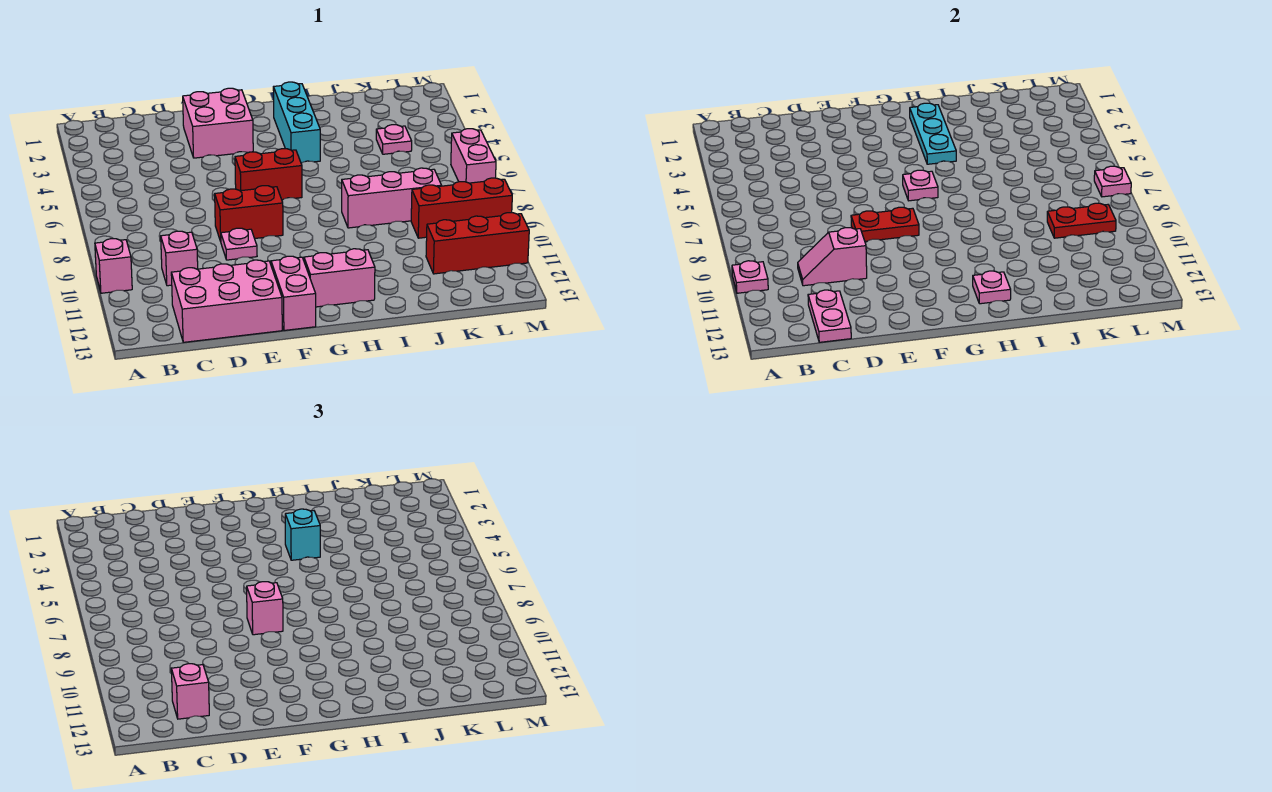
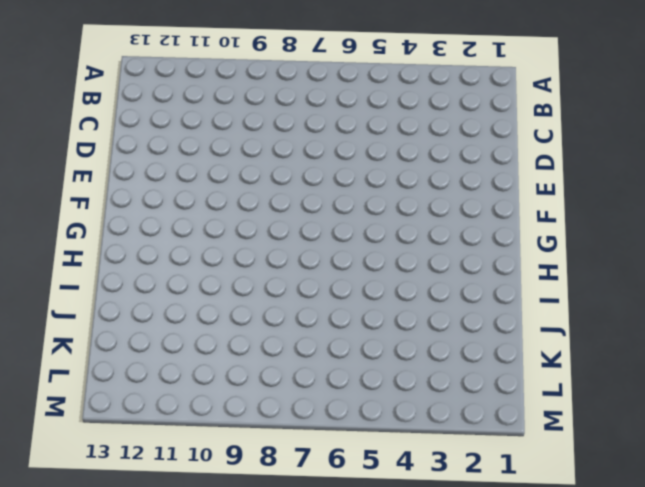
none -> pink brick A10 level 1
none -> pink brick C10 level 1
none -> pink brick C12:E13 level 1

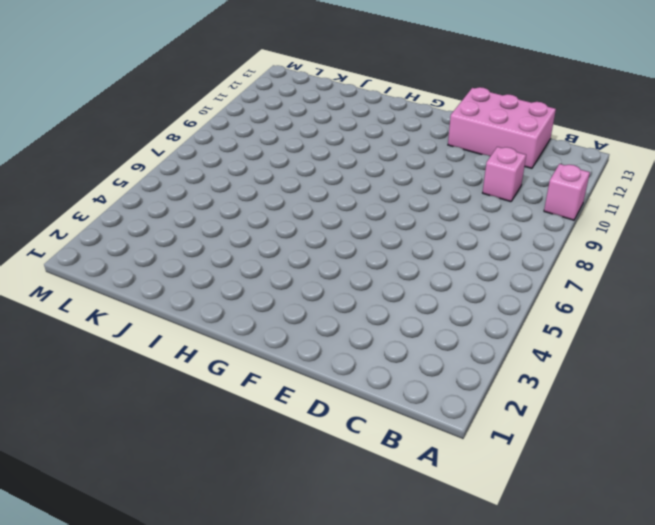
none -> pink brick E2:F3 level 1
none -> red brick E8:F8 level 1
none -> pink plate E9 level 1

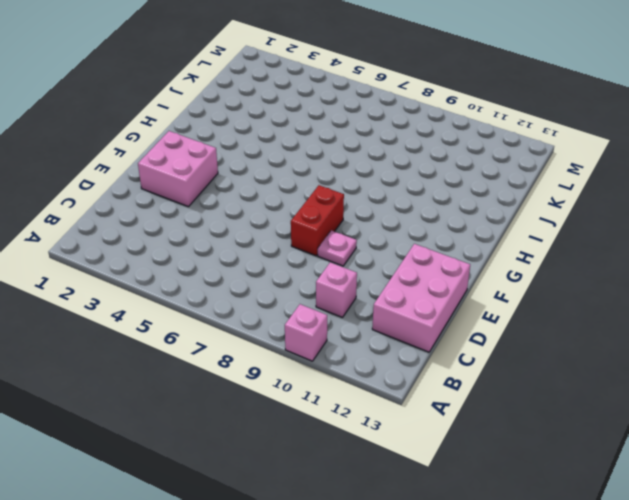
none -> red brick F6:G6 level 1
none -> pink brick F12:F13 level 1
none -> pink brick G12:H12 level 1

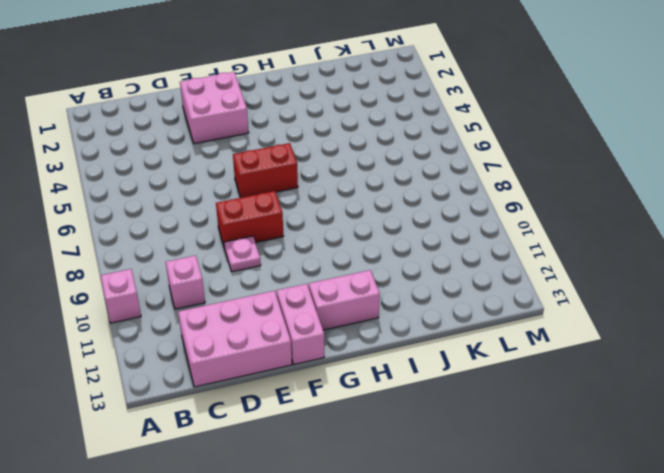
none -> cyan brick H2:H4 level 1
none -> pink brick I8:K8 level 1
none -> pink plate K4 level 1

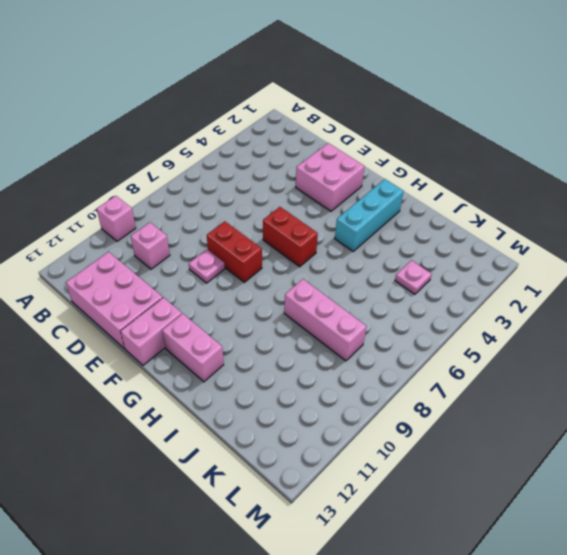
none -> red brick K9:M9 level 1
none -> red brick K11:M11 level 1
none -> pink brick M6:M7 level 1

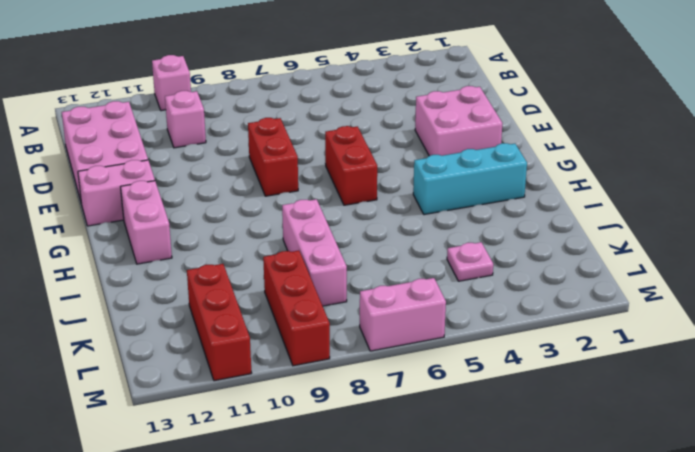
none -> pink plate E9 level 1
none -> pink plate A10 level 2
none -> pink slope C10:D10 level 2 top D

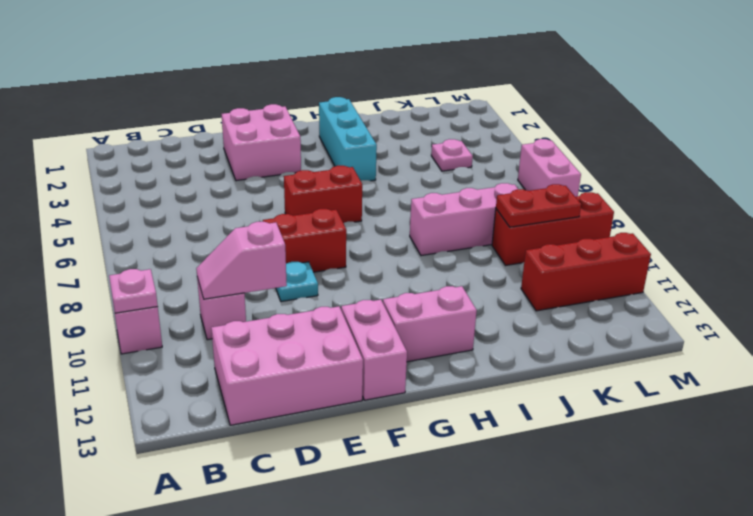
cyan plate E9 level 1 -> pink plate E9 level 1
none -> pink plate C12:C13 level 2
none -> red plate E8:F8 level 2
none -> pink plate G6 level 2

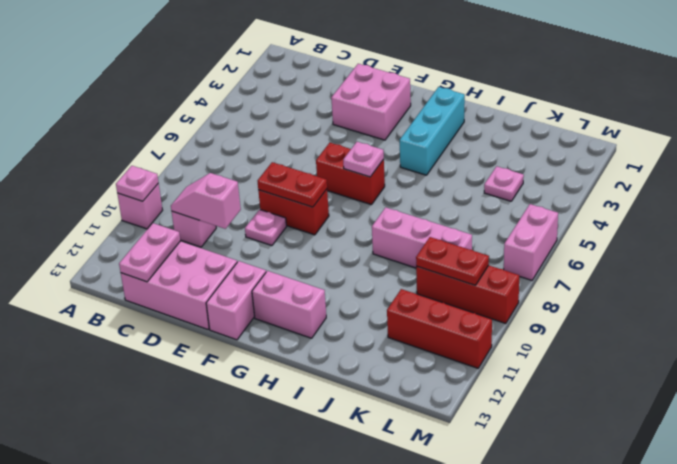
none -> cyan plate H2:H4 level 2
none -> pink plate H12 level 2
none -> pink plate M7 level 2

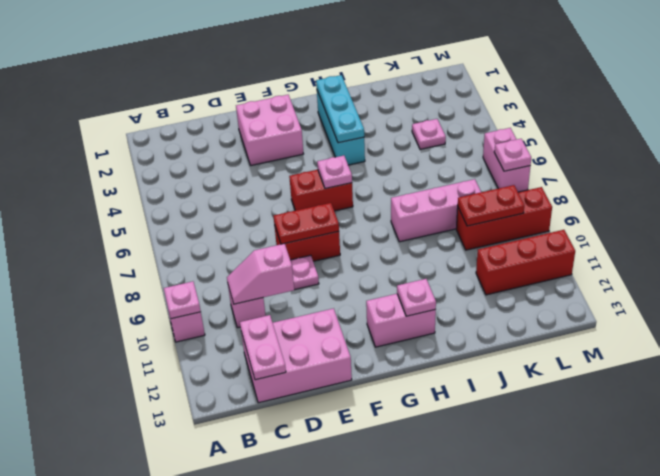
none -> pink brick F12:F13 level 1
none -> pink brick C12 level 3
none -> pink brick F8 level 3

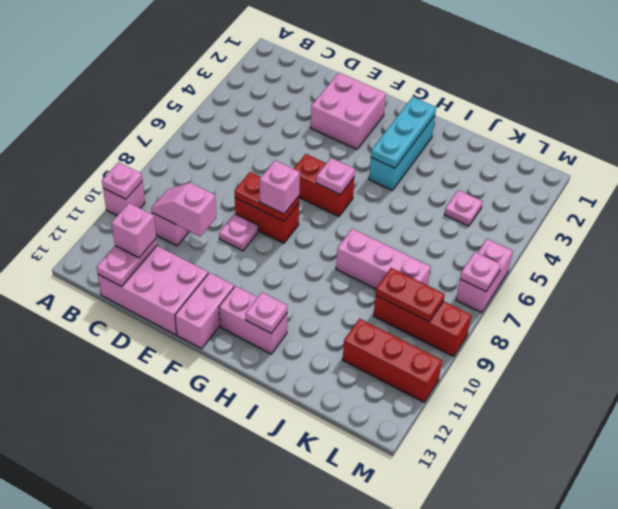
none -> cyan brick H4 level 3

